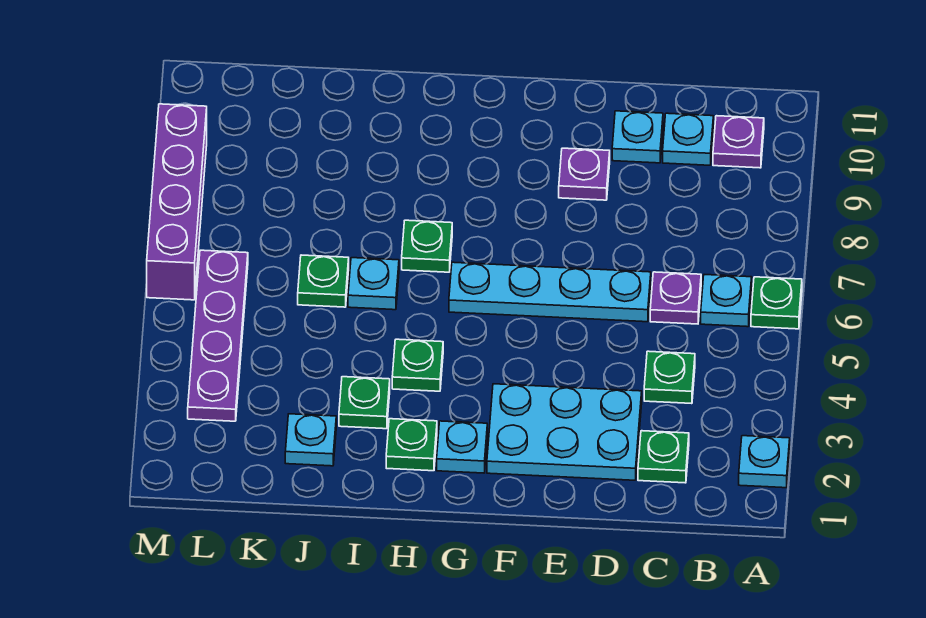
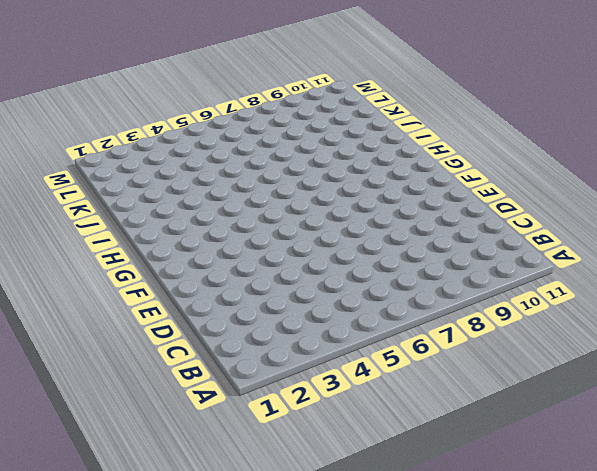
none -> cyan plate A2 level 1
none -> green plate A6 level 1
none -> cyan plate B6 level 1

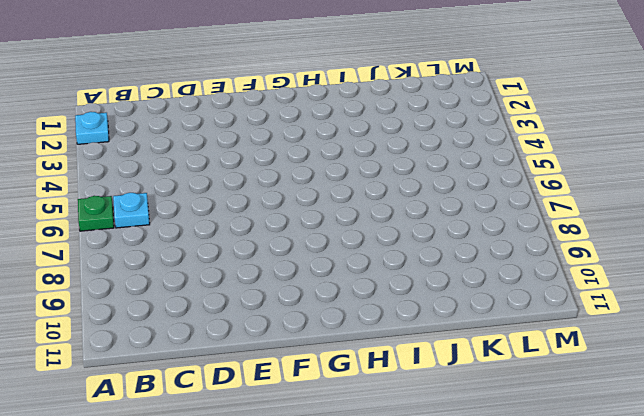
none -> purple plate B10 level 1
none -> green plate C2 level 1
none -> green plate C4 level 1

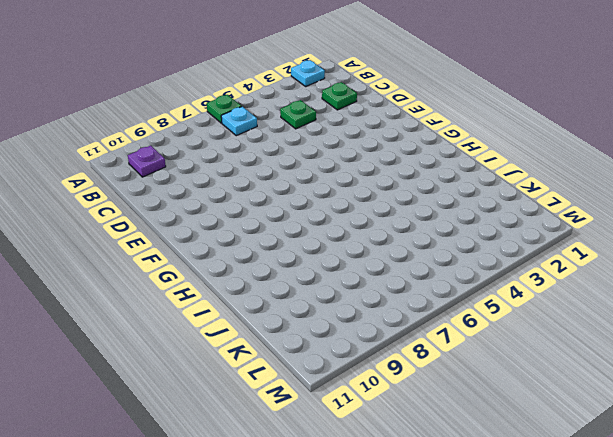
none -> purple plate C6 level 1
none -> cyan plate C10 level 1
none -> cyan plate D2:F3 level 1

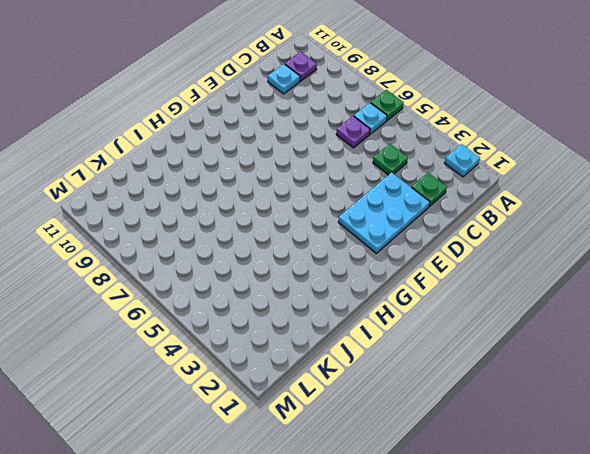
none -> cyan plate D6:G6 level 1
none -> cyan plate D10 level 1
none -> purple plate E9 level 1

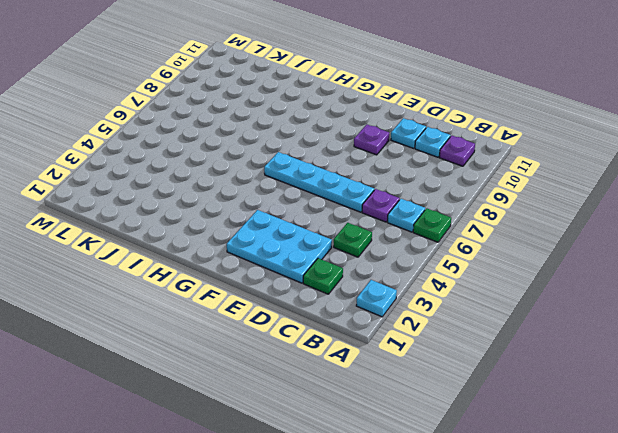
none -> cyan plate G2 level 1
none -> green plate H2 level 1
none -> green plate H4 level 1

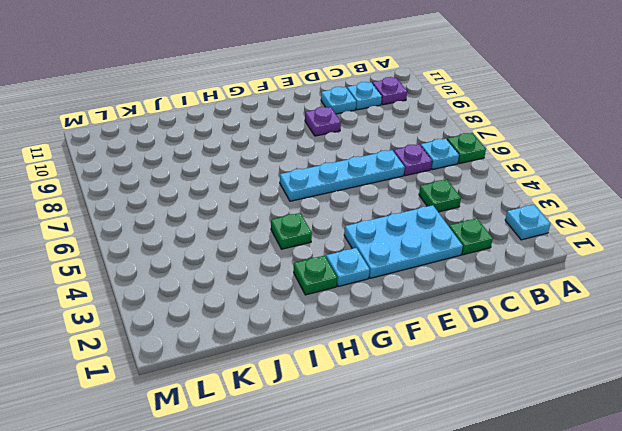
none -> green plate H7 level 1
none -> green plate I3 level 1
none -> cyan plate I6 level 1

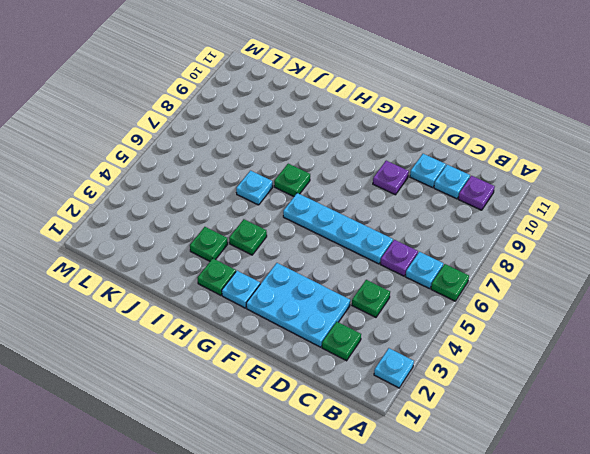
none -> cyan plate J2 level 1
none -> green plate J6 level 1
none -> purple plate L3:L6 level 1

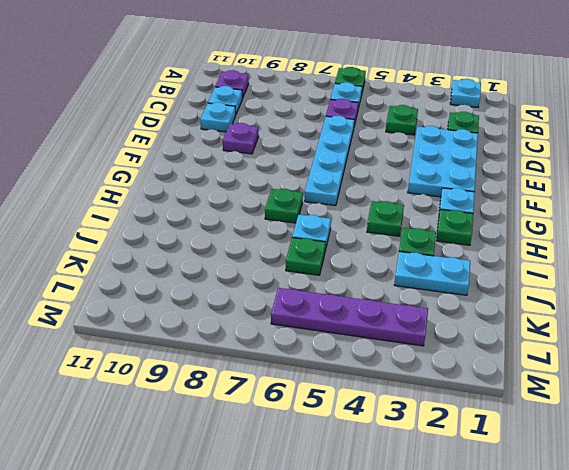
cyan plate J2:J3 level 1 -> cyan plate J2 level 1
none -> purple brick M6:M9 level 1

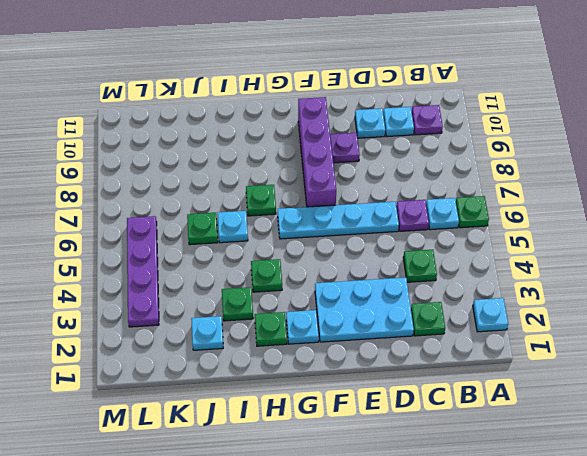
purple brick F7:F10 level 1 -> purple brick M6:M9 level 1

